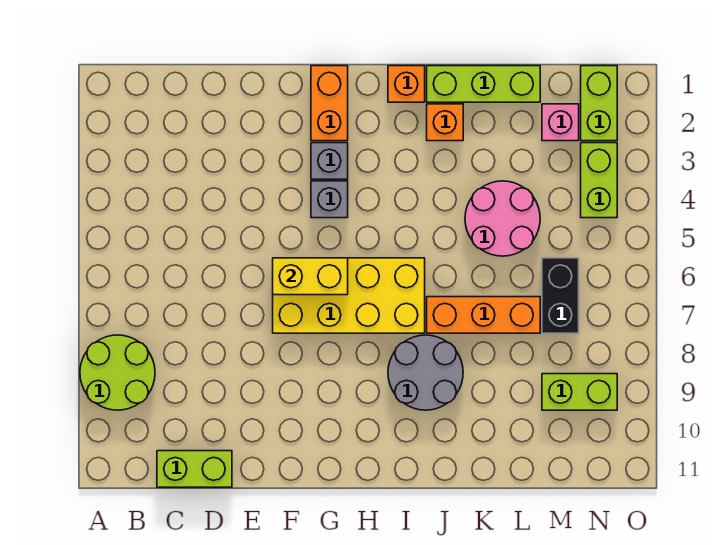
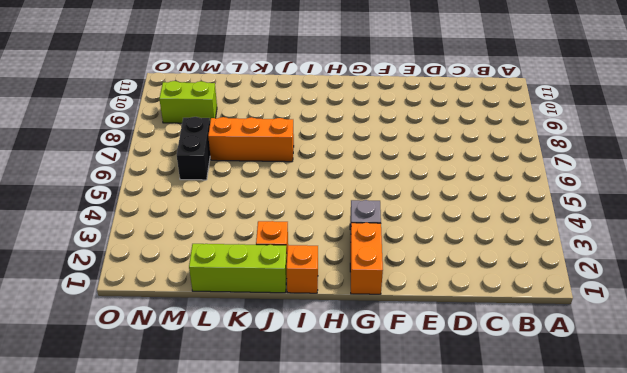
none -> lime round brick A8:B9 level 1
none -> lime brick C11:D11 level 1
none -> yellow brick F6:I7 level 1

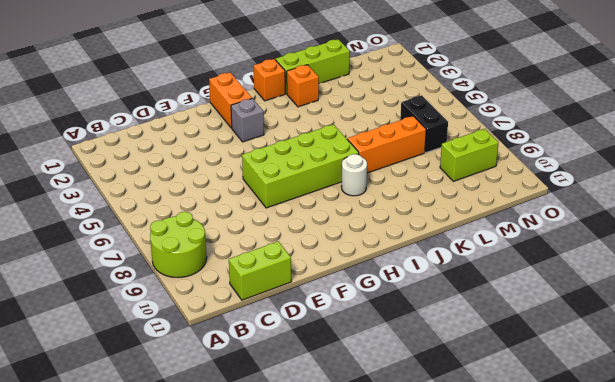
lime brick F6:I7 level 1 -> yellow brick F6:I7 level 1
white round brick I8 level 1 -> grey round brick I8:J9 level 1
none -> grey brick G4 level 1
none -> pink round brick K4:L5 level 1
none -> pink brick M2 level 1

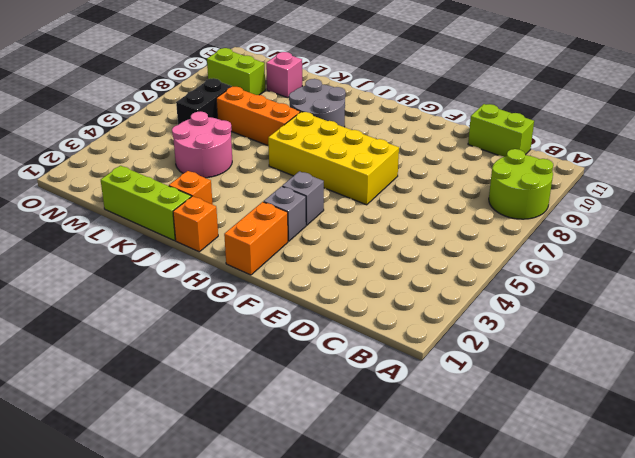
pink brick L10 level 1 -> pink brick M2 level 1
none -> lime brick N1:N2 level 1
none -> lime brick N3:N4 level 1
none -> yellow brick F6:G6 level 2

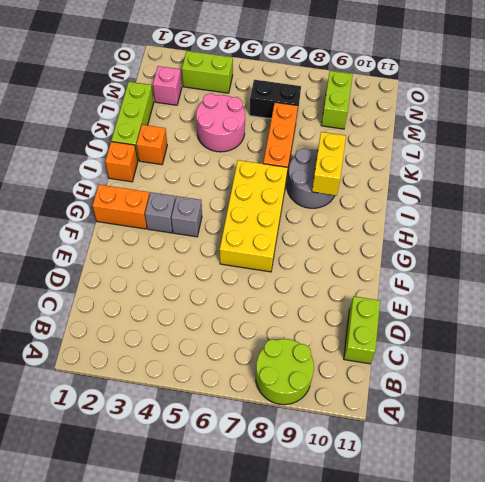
yellow brick I9:J9 level 2 -> yellow brick F6:G6 level 2
none -> lime brick N1:N2 level 1

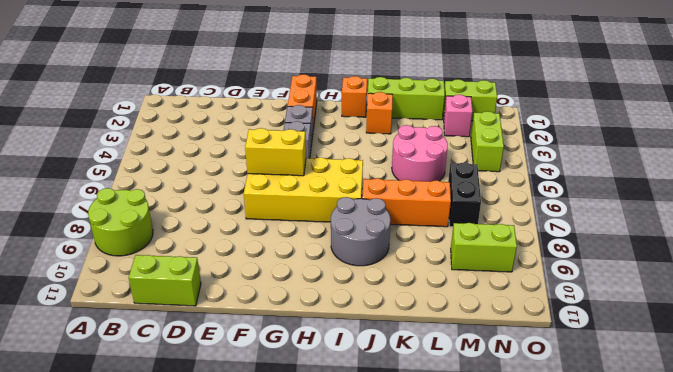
lime brick M1:N1 level 1 -> lime brick N1:N2 level 1

